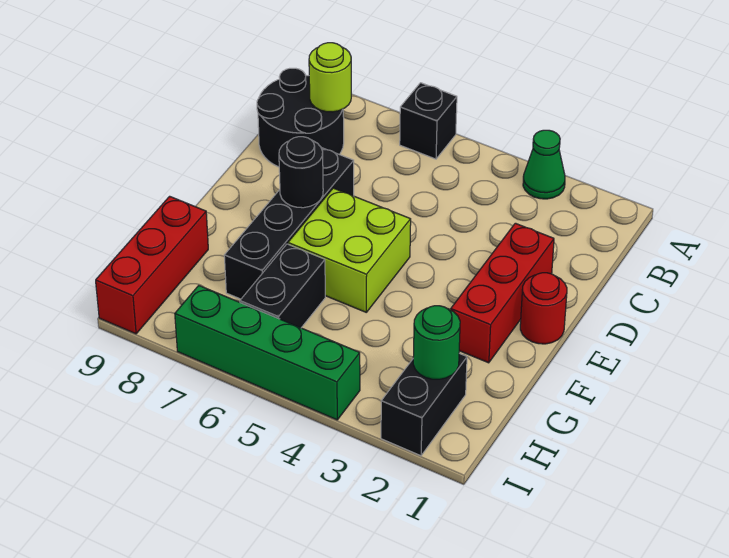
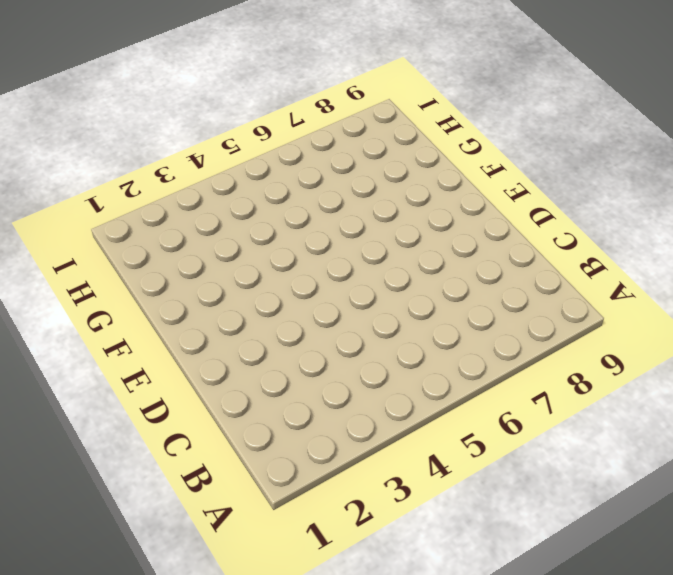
none -> green cone A3 level 1
none -> black brick A6 level 1
none -> black round brick B8:C9 level 1

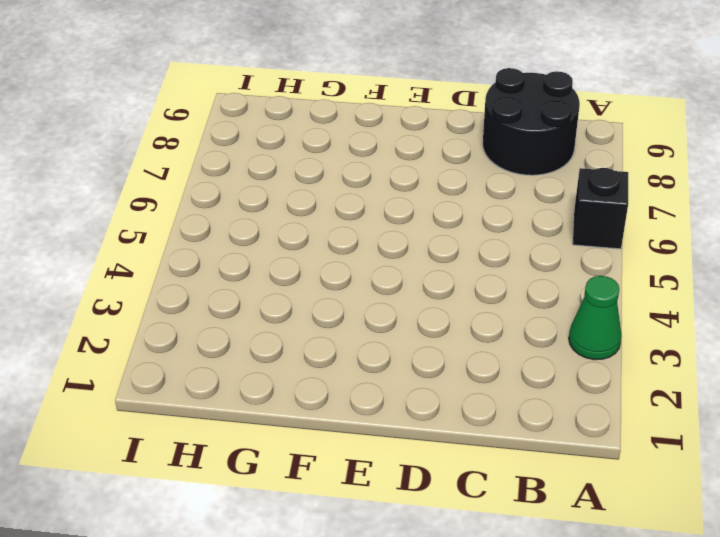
none -> red brick D2:F2 level 1
none -> black brick D7:G7 level 1
none -> red round brick E1 level 1

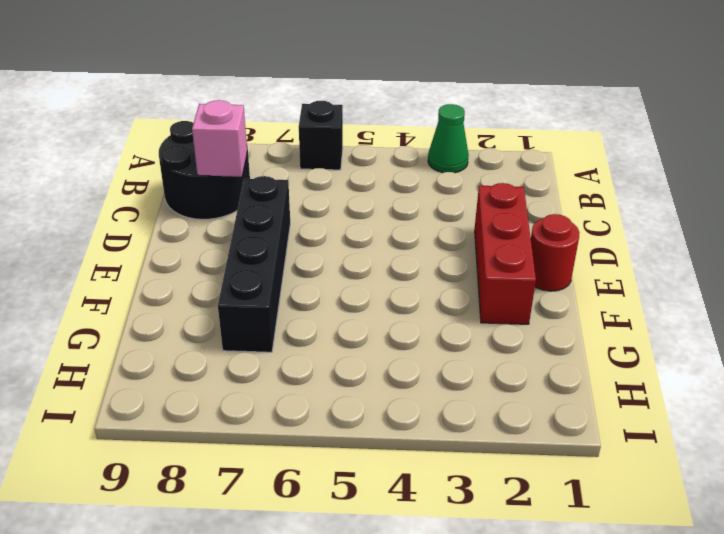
pink brick C8 level 2 -> none
none -> lime brick E5:F6 level 1
none -> black brick G6:H6 level 1
none -> red brick G9:I9 level 1

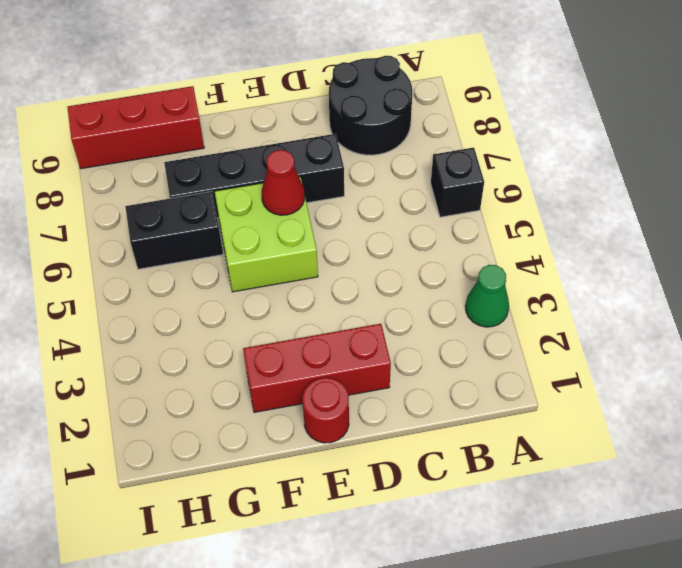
red cone E6 level 2 -> none
none -> black brick H2:I2 level 1
none -> green brick I4:I7 level 1
none -> lime round brick B8 level 2

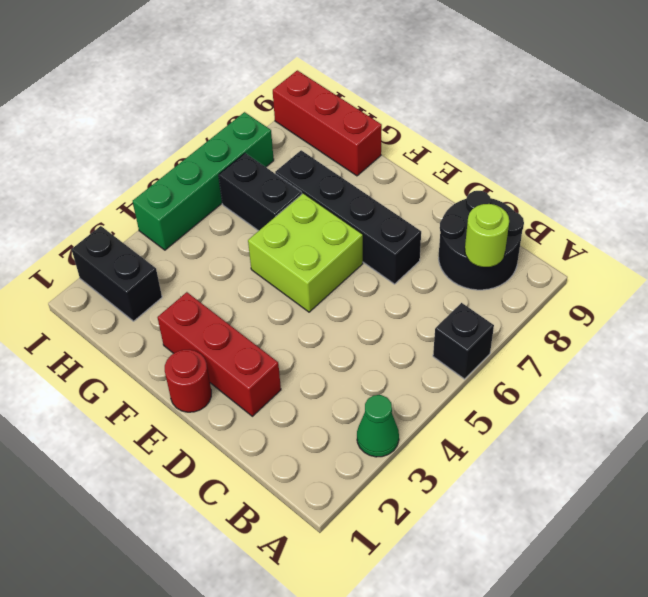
none -> black round brick E7 level 2
none -> green round brick H2 level 2

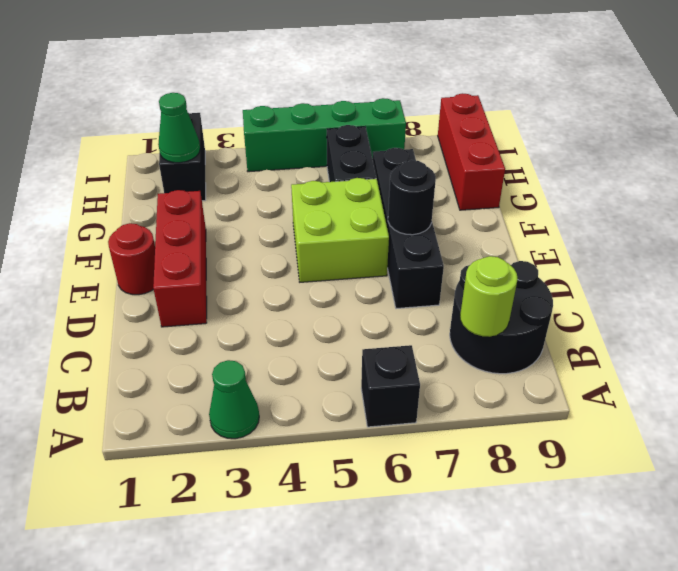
green cone H2 level 2 -> green round brick H2 level 2

